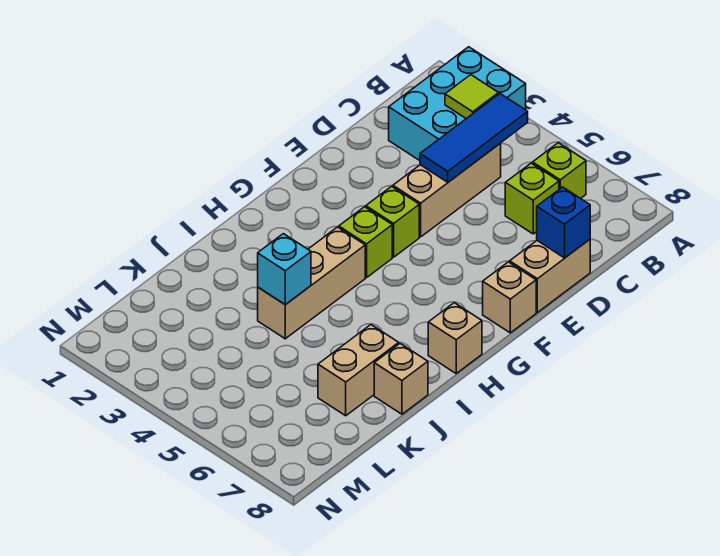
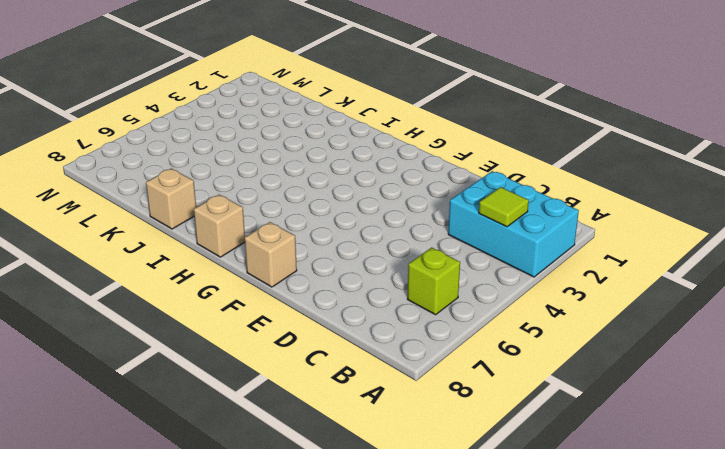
none -> tan brick C4:E4 level 1
none -> lime brick C6 level 1
none -> tan brick D8:E8 level 1

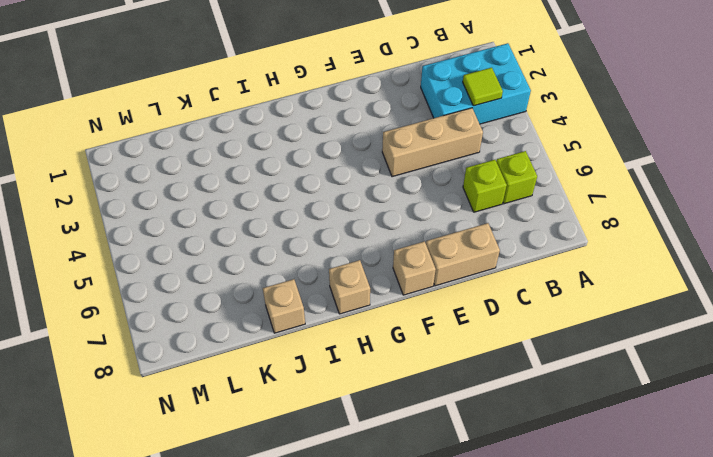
none -> lime brick F4 level 1
none -> lime brick G4 level 1
none -> tan brick H4:J4 level 1

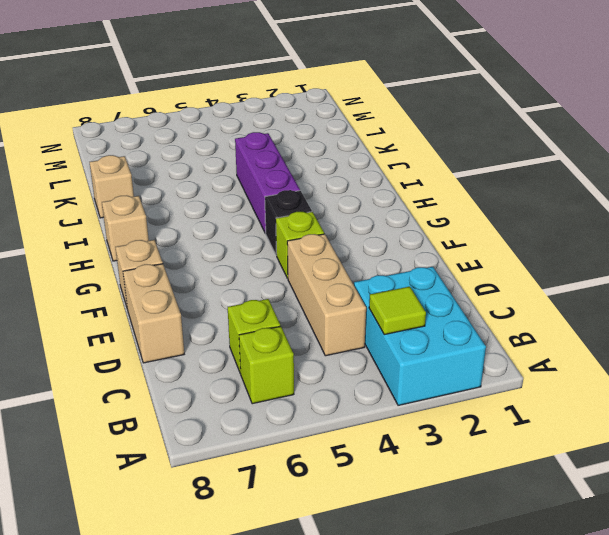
black brick G4 level 1 -> lime brick G4 level 1
purple brick H4:J4 level 1 -> tan brick H4:J4 level 1
none -> tan brick J7:K7 level 1
none -> blue tile B4:D4 level 2
none -> blue brick D8 level 2

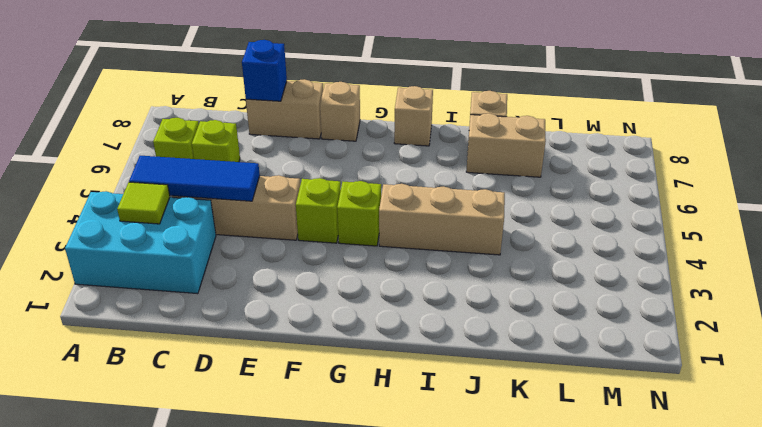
none -> cyan brick J4 level 2

